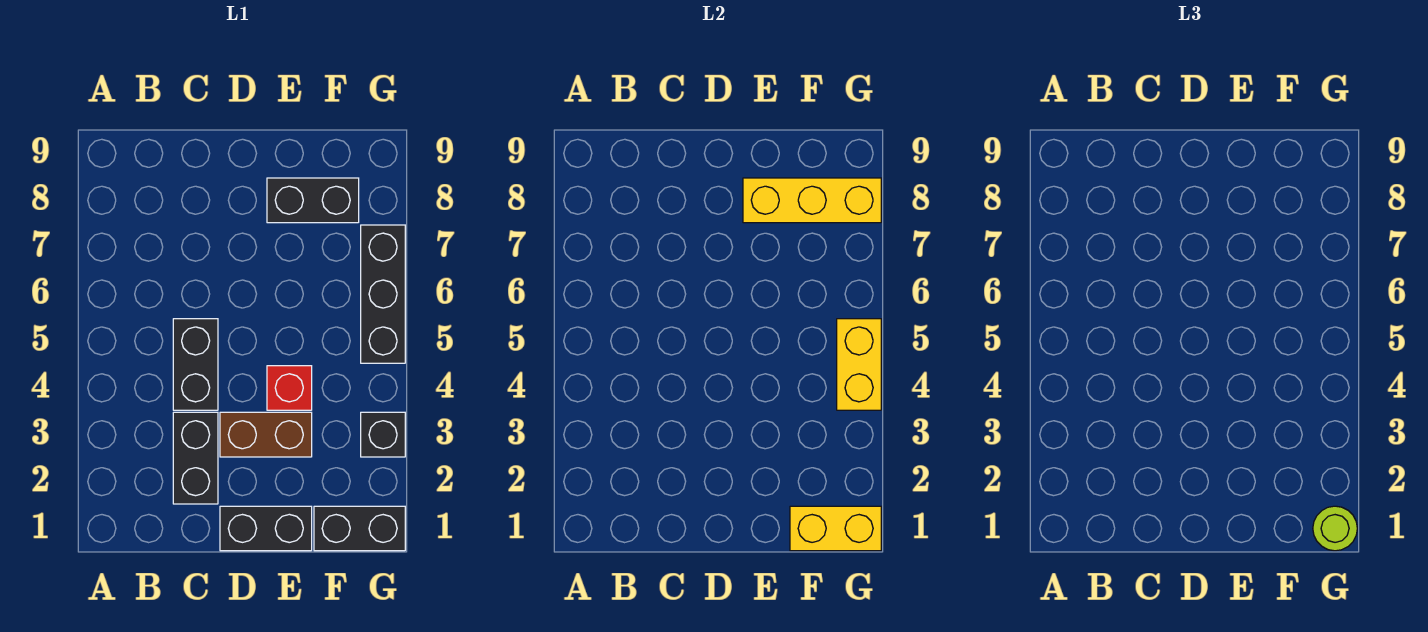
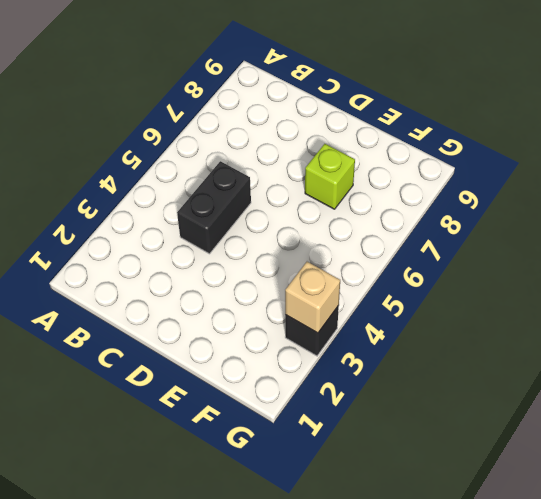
lime brick E7 level 1 -> none
tan brick G3 level 2 -> none
none -> black brick C2:C3 level 1
none -> black brick D1:E1 level 1
none -> brown brick D3:E3 level 1

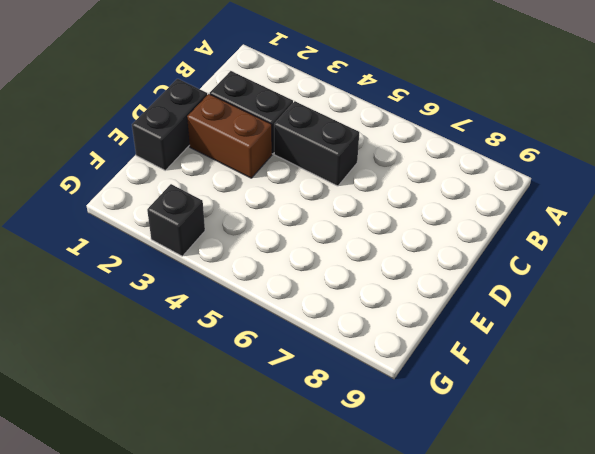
brown brick D2:D3 level 1 -> brown brick D3:E3 level 1
none -> red brick E4 level 1
none -> black brick E8:F8 level 1
none -> black brick F1:G1 level 1

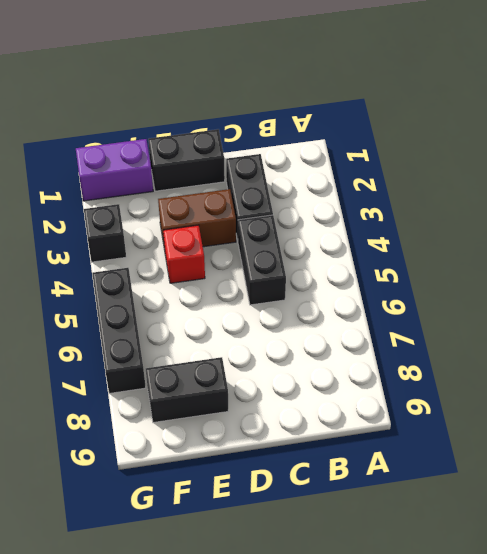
purple brick F1:G1 level 1 -> black brick F1:G1 level 1
none -> yellow brick E8:G8 level 2
none -> yellow brick F1:G1 level 2
none -> yellow brick G4:G5 level 2

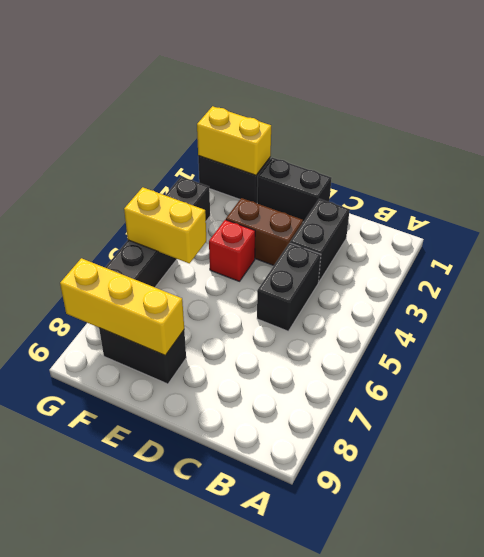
yellow brick F5:G5 level 2 -> yellow brick G4:G5 level 2
none -> lime round brick G1 level 3

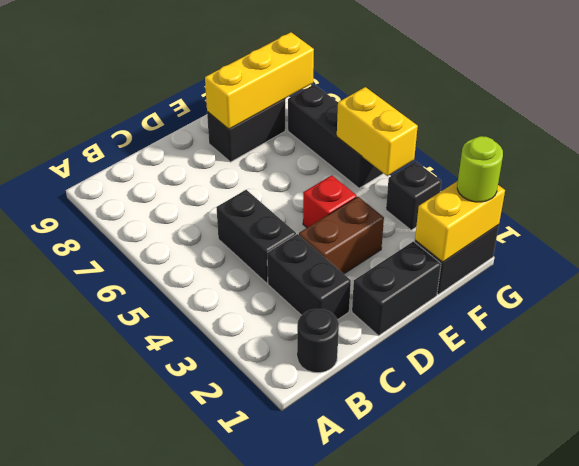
black round brick B1 level 1 -> none

